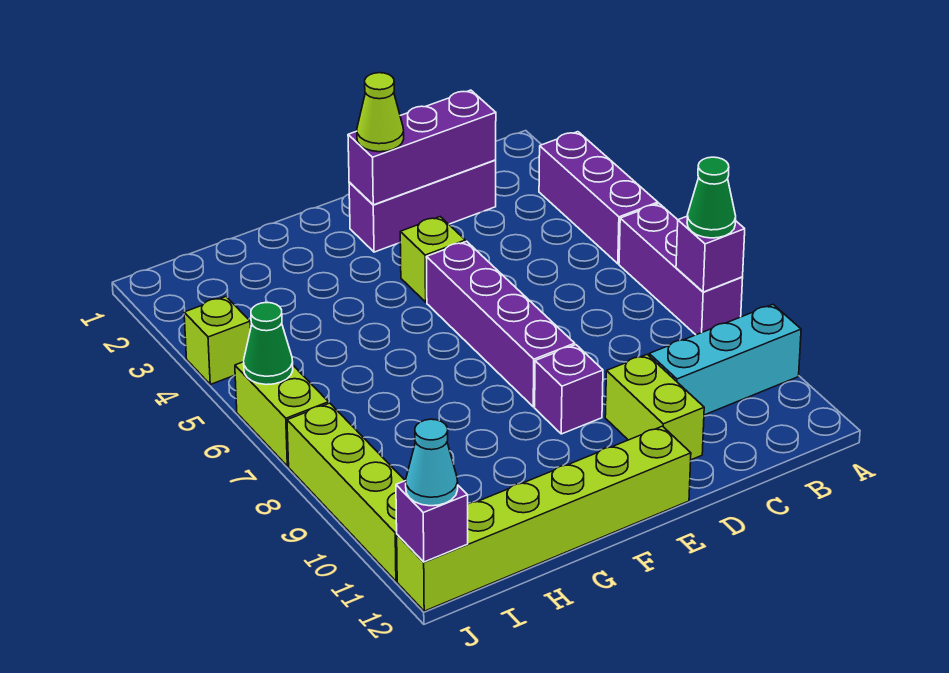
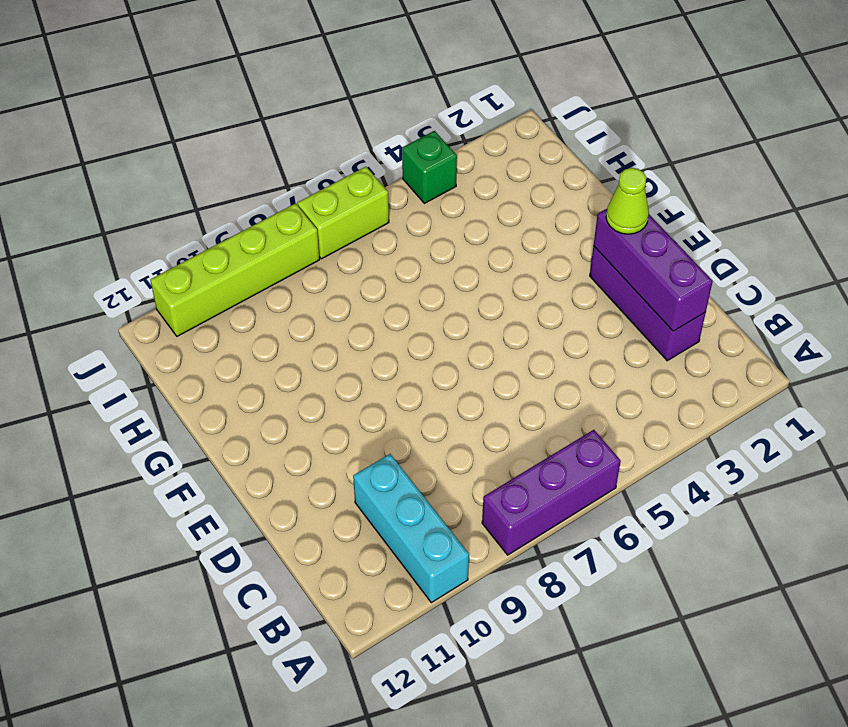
green brick J4 level 1 -> lime brick J4 level 1
none -> purple brick A3:A5 level 1
none -> lime brick D10:D11 level 1
none -> lime brick E4 level 1

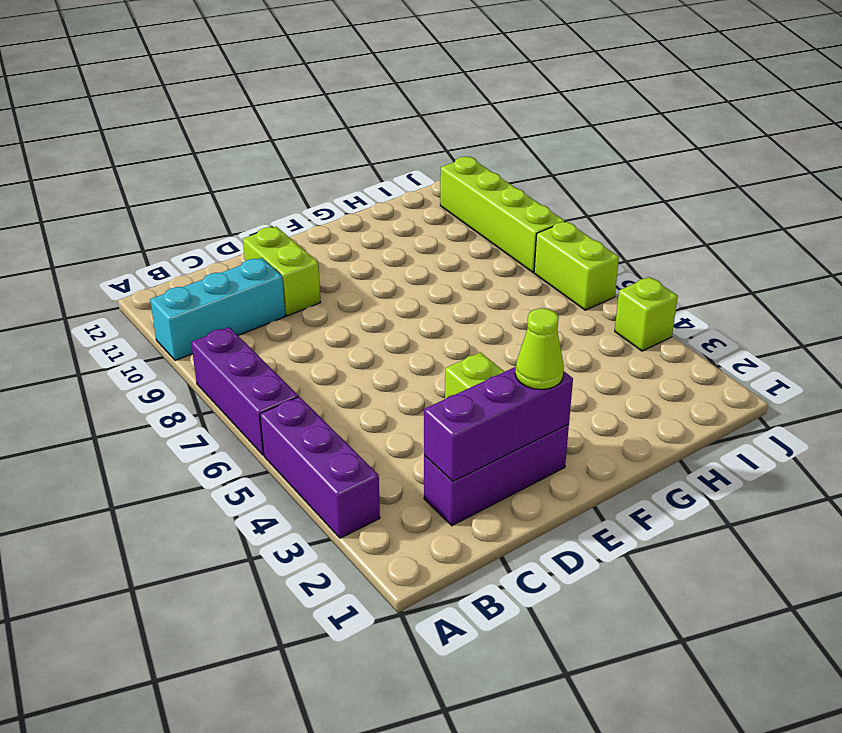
none -> purple brick E5:E8 level 1
none -> purple brick E9 level 1
none -> lime brick E12:J12 level 1

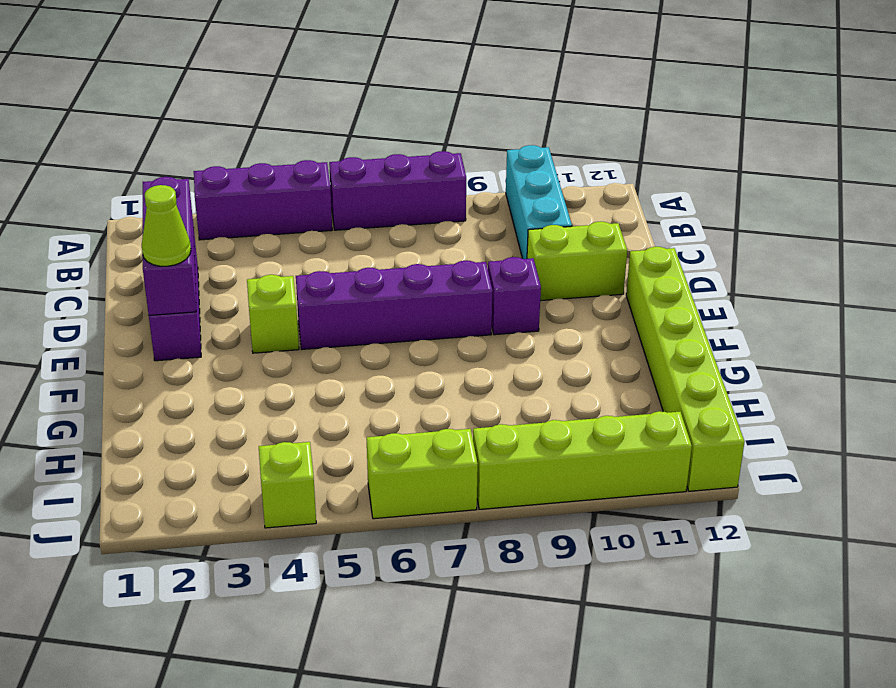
none -> purple brick A8 level 2
none -> green cone J6 level 2
none -> purple brick J12 level 2

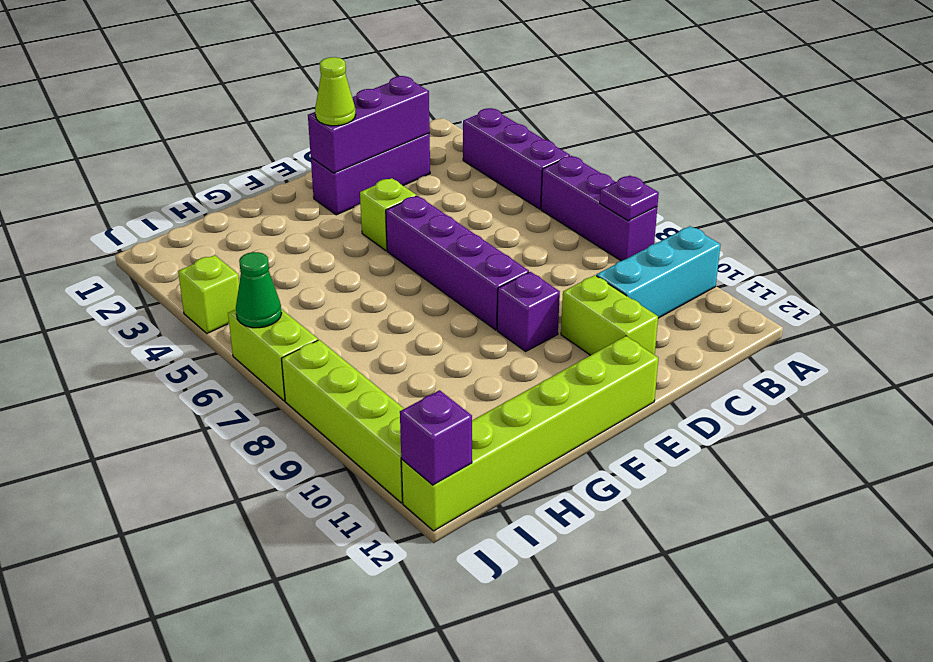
purple plate A8 level 2 -> purple brick A8 level 2
none -> green cone A8 level 3
none -> cyan cone J12 level 3

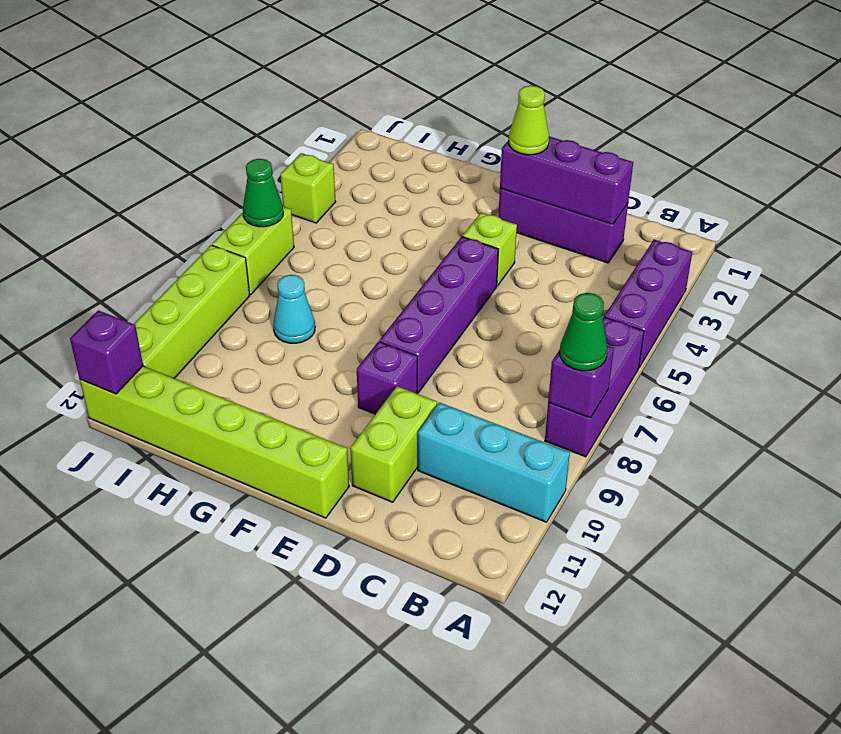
cyan cone H8 level 1 -> cyan cone J12 level 3

